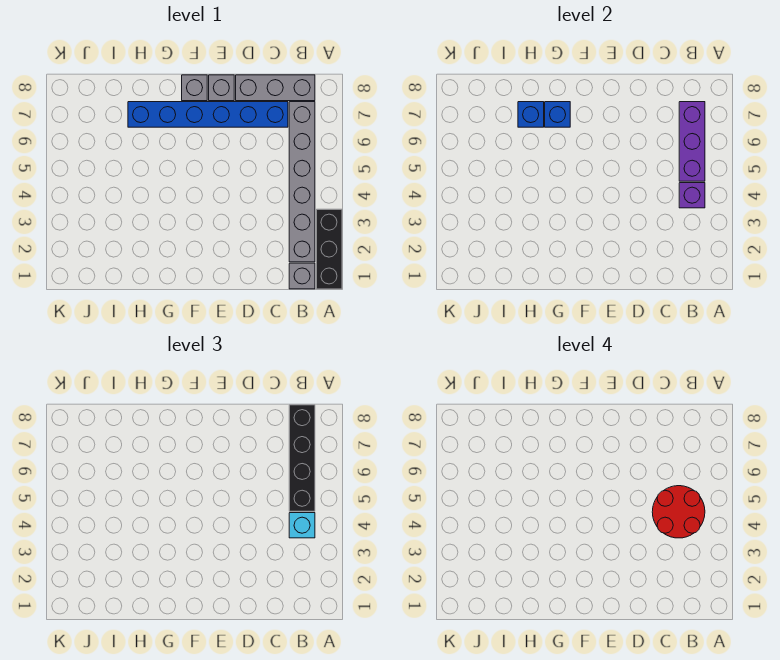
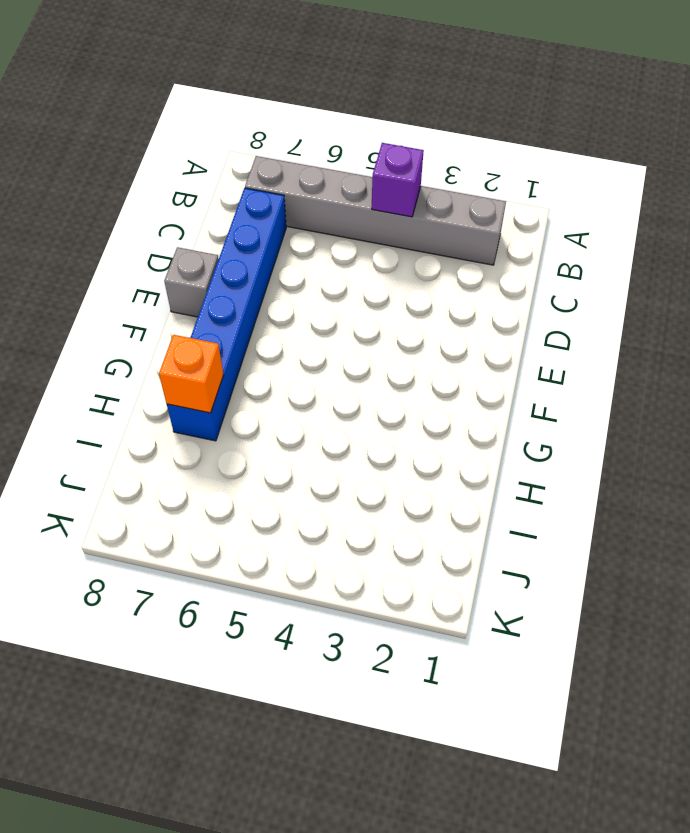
orange brick H7 level 2 -> blue brick H7 level 2
none -> black brick A1:A3 level 1
none -> grey brick B1 level 1
none -> grey brick B8:D8 level 1

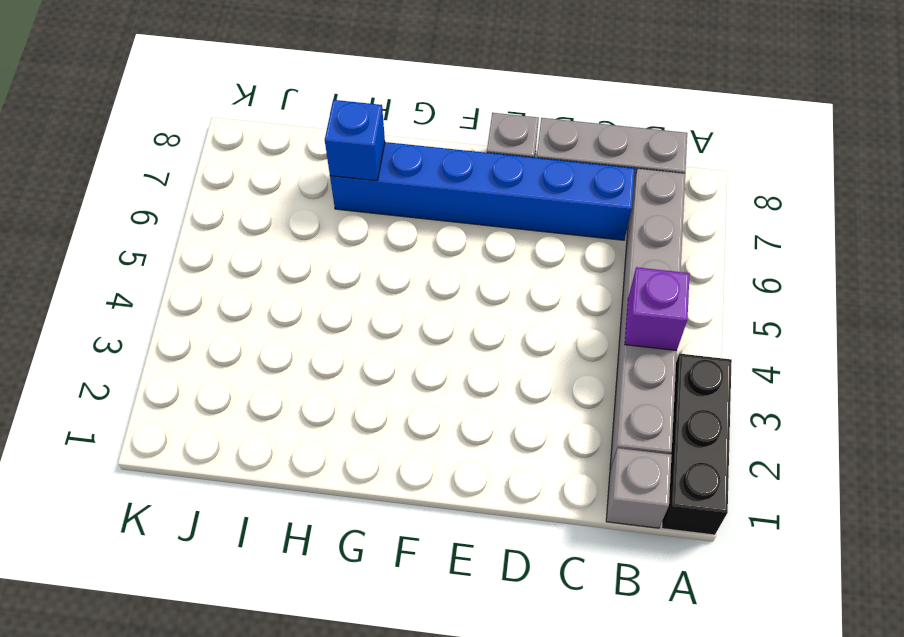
none -> grey brick F8 level 1
none -> purple brick B5:B7 level 2
none -> blue brick G7 level 2

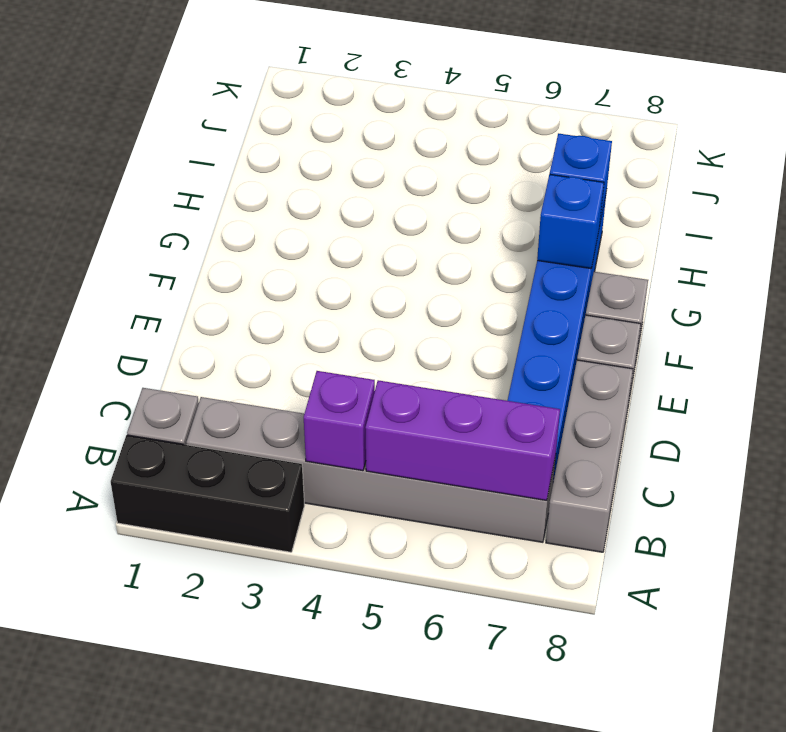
none -> cyan brick B4 level 3
none -> black brick B5:B8 level 3
none -> red round brick B4:C5 level 4

